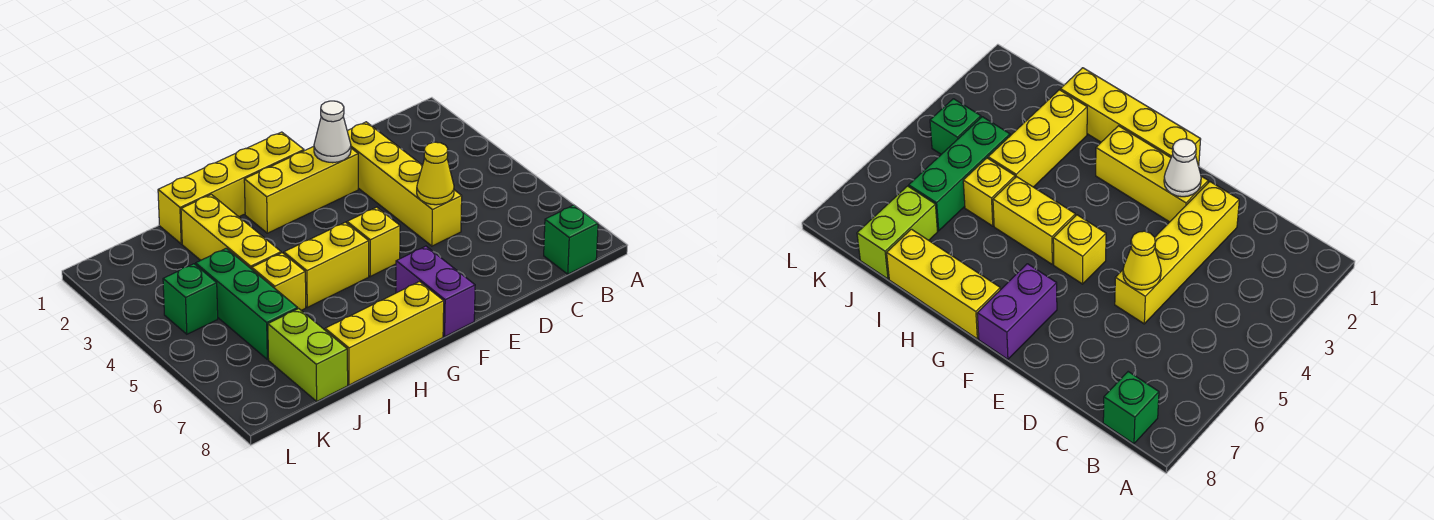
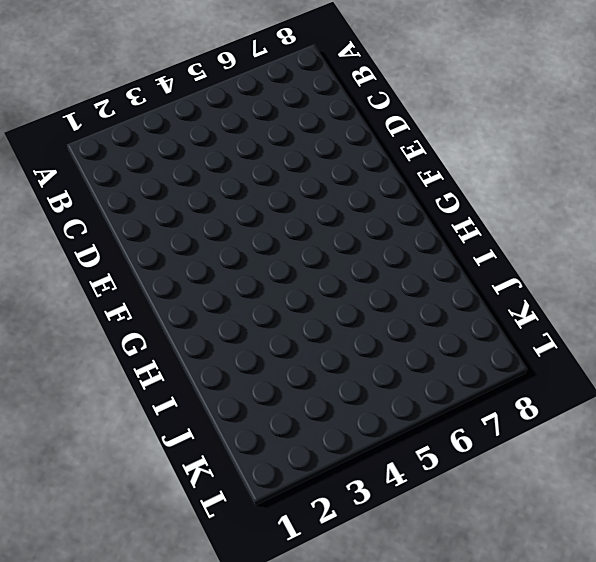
none -> green brick B8 level 1
none -> yellow brick D2:D5 level 1
none -> yellow brick E2:G2 level 1

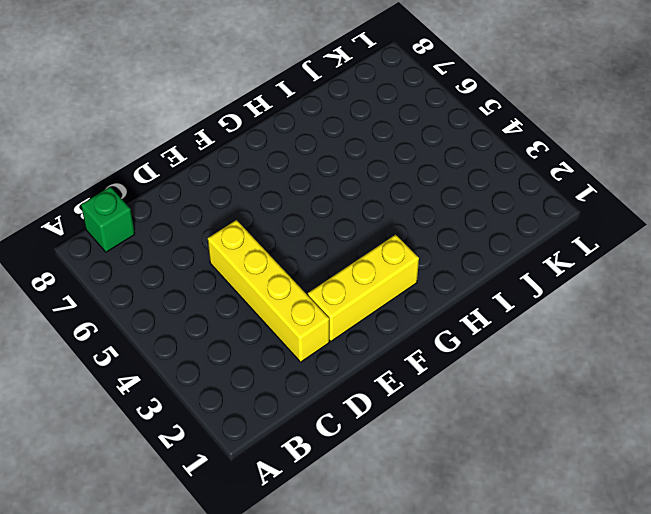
none -> yellow brick F1:I1 level 1
none -> yellow brick F5 level 1
none -> purple brick F7:F8 level 1

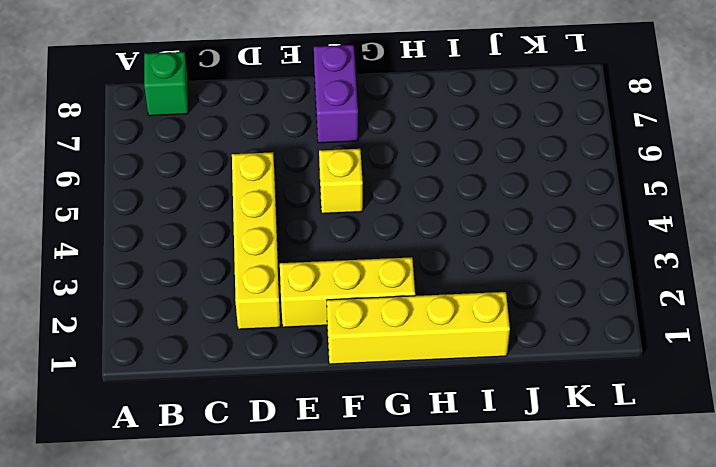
none -> yellow brick G5:H5 level 1
none -> yellow brick G8:I8 level 1
none -> yellow brick I2:I4 level 1

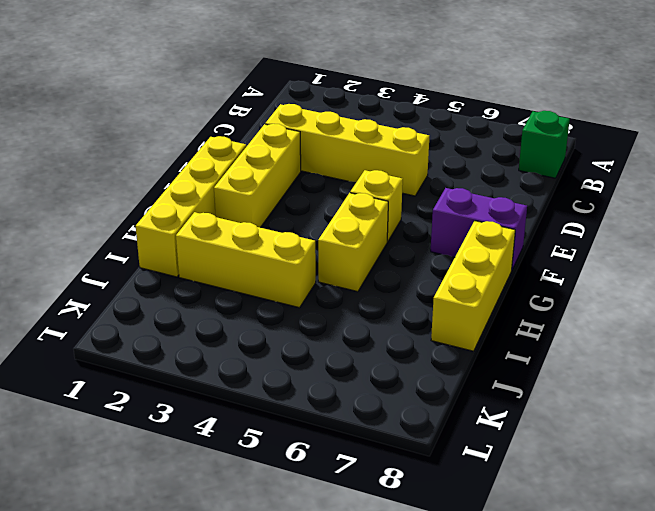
none -> yellow brick I5 level 1
none -> green brick J4:J6 level 1
none -> lime brick J7:J8 level 1

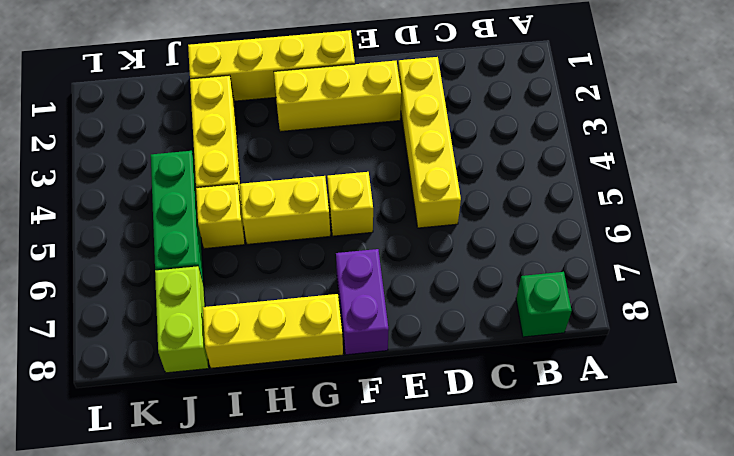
none -> green brick K4 level 1
none -> yellow cone D5 level 2
none -> white cone E2 level 2

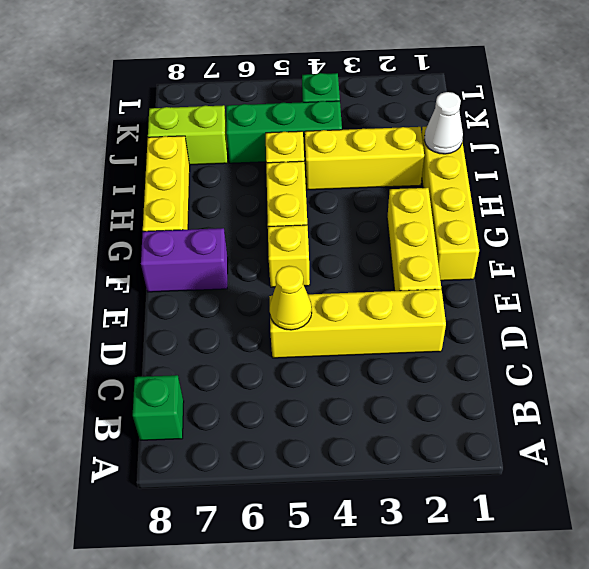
white cone I1 level 2 -> white cone E2 level 2

